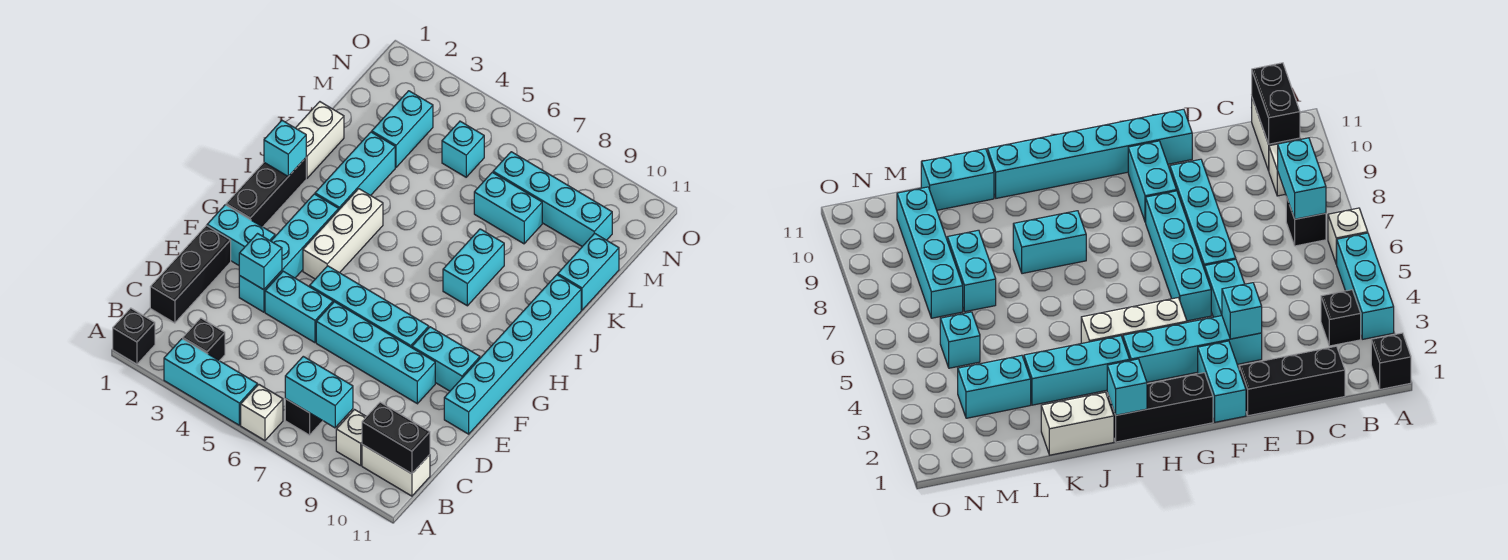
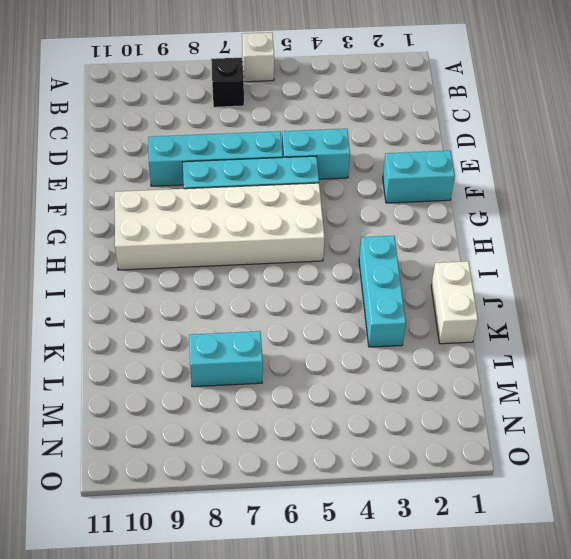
white brick G5:H10 level 1 -> none
none -> black brick A1 level 1
none -> cyan brick A3:A5 level 1
none -> black brick B3 level 1

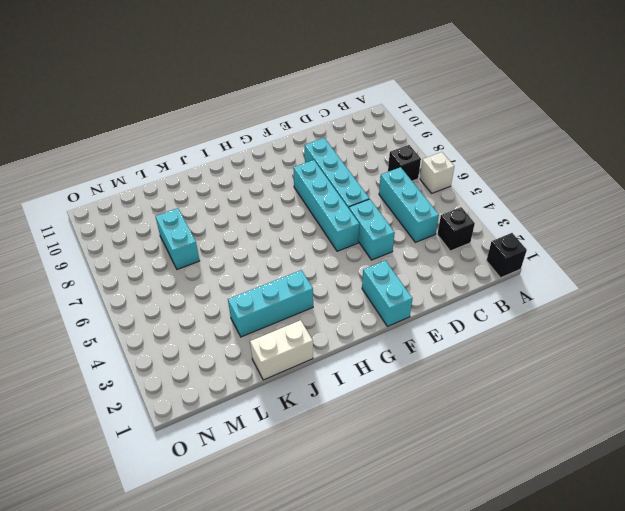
cyan brick C4:C6 level 1 -> cyan brick A3:A5 level 1
none -> white brick B9 level 1
none -> white brick B10:B11 level 1
none -> black brick C1:E1 level 1

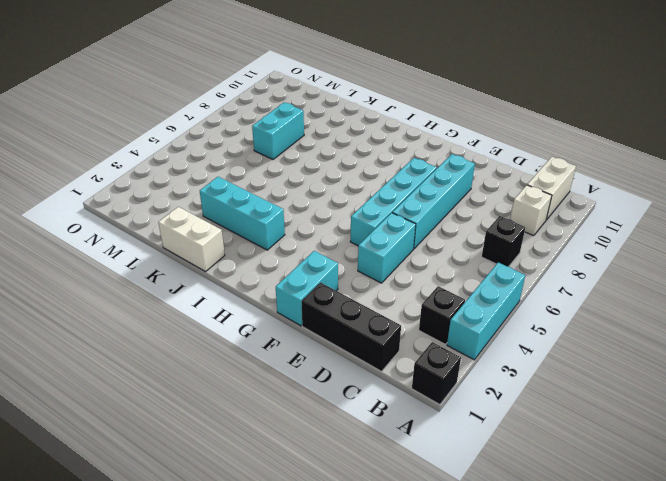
none -> white brick A6 level 1
none -> cyan brick E3:H3 level 1
none -> cyan brick E11:J11 level 1

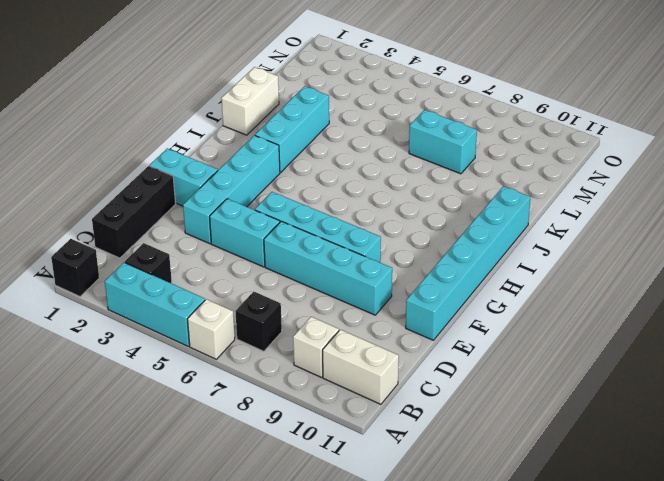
none -> cyan brick F9:F10 level 1
none -> black brick G1:I1 level 1
none -> white brick G4:I4 level 1

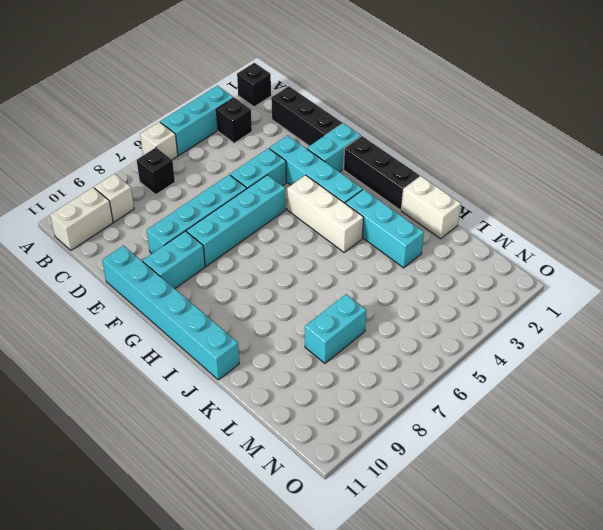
none -> cyan brick I8:J8 level 1
none -> cyan brick K11:L11 level 1
none -> cyan brick L3:M3 level 1

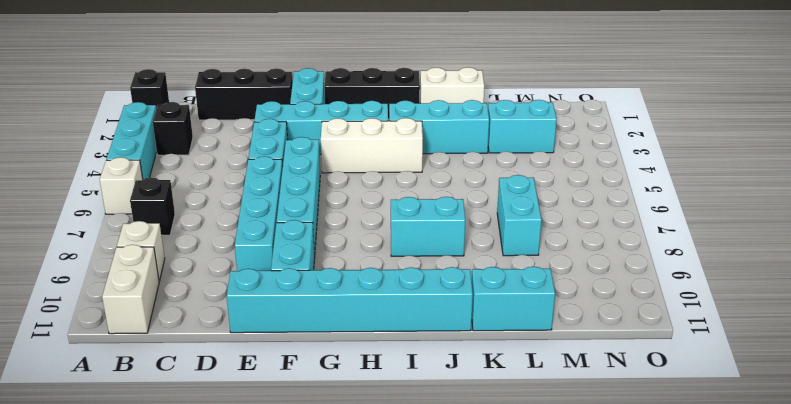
none -> cyan brick M5 level 1
none -> cyan brick M7:M10 level 1
none -> cyan brick B7:B8 level 2

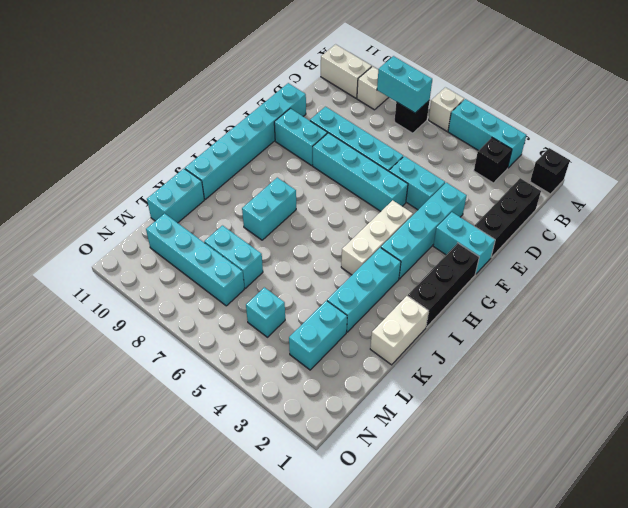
none -> black brick B10:B11 level 2
none -> cyan brick E3 level 2
none -> cyan brick I1 level 2

